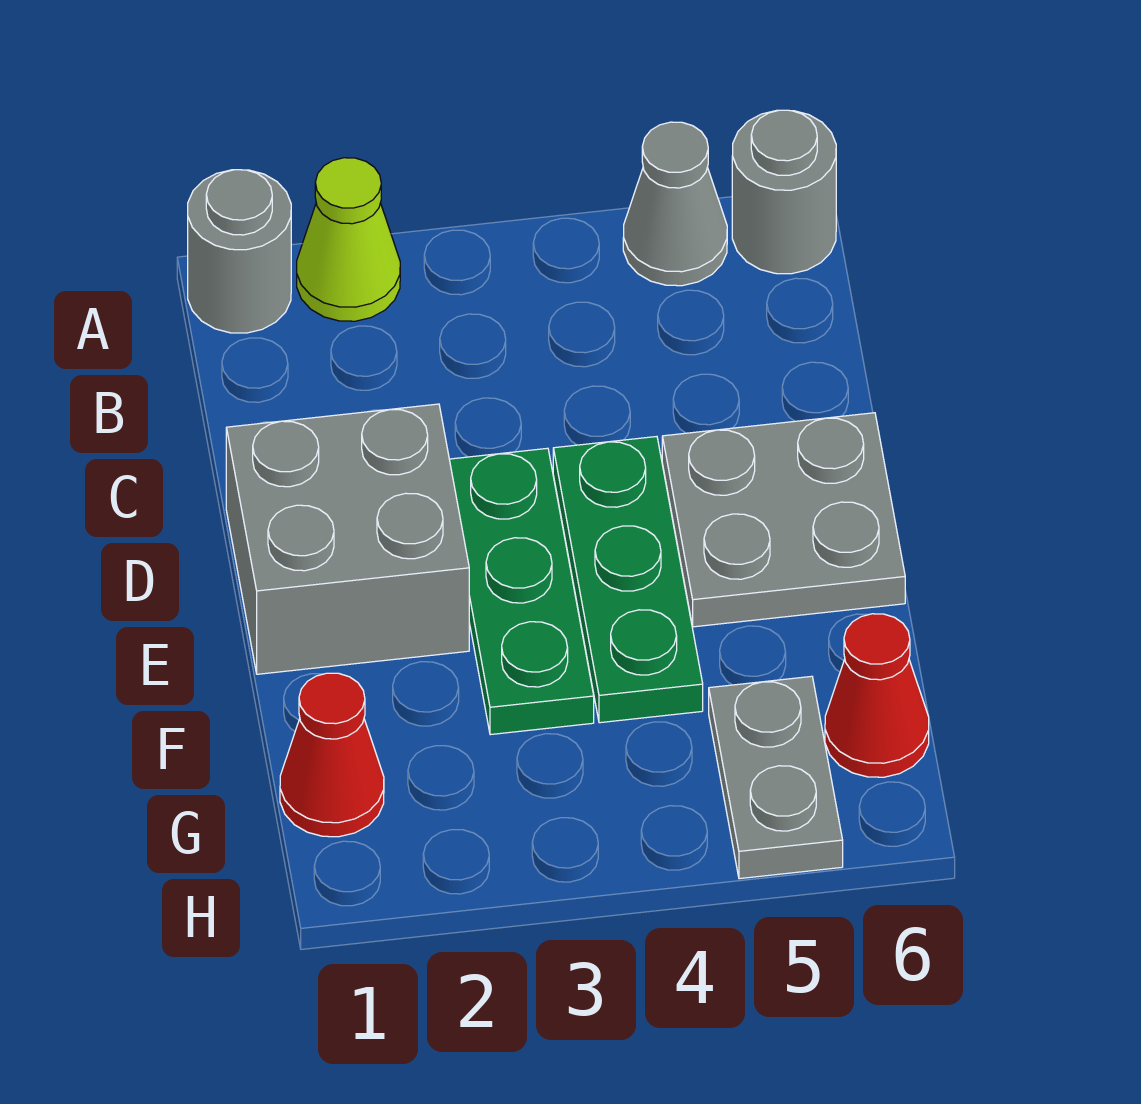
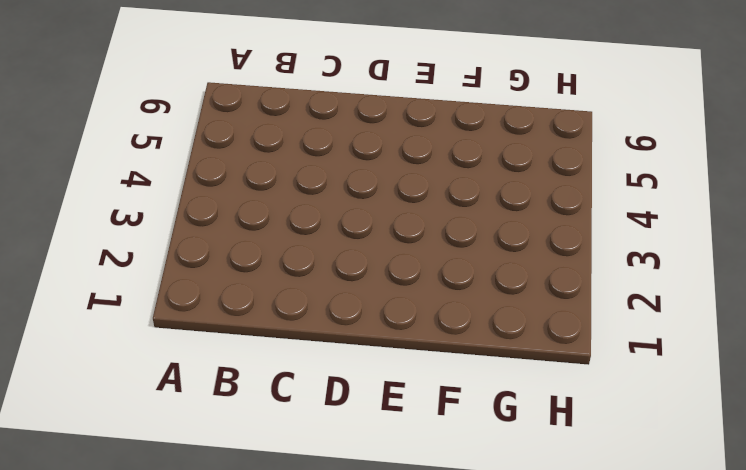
none -> grey round brick A1 level 1
none -> lime cone A2 level 1

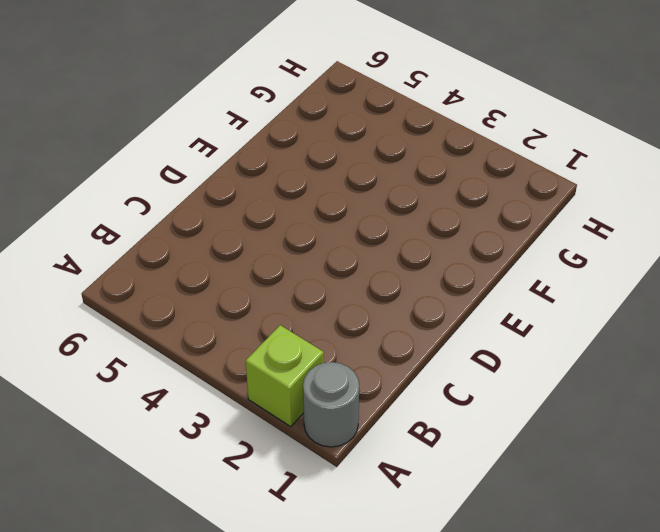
lime brick A2 level 1 -> lime cone A2 level 1
none -> grey cone A5 level 1
none -> grey round brick A6 level 1

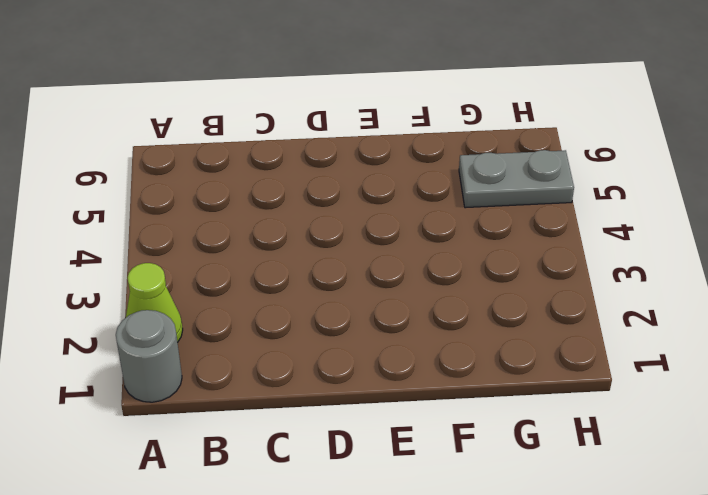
none -> grey cone A5 level 1
none -> grey round brick A6 level 1

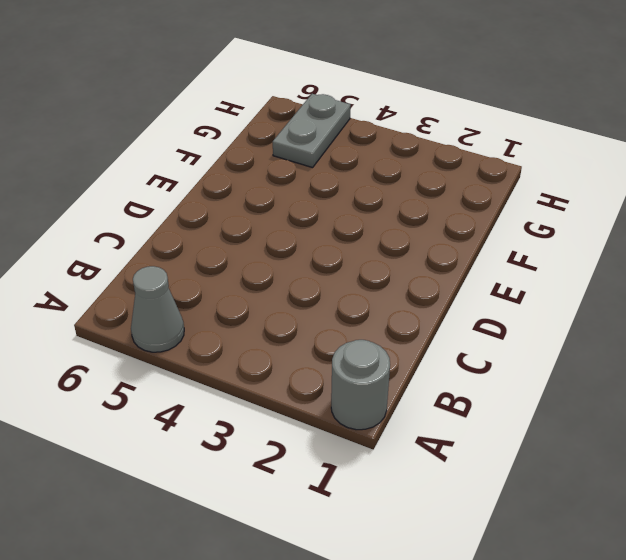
none -> lime cone A2 level 1
none -> grey round brick A6 level 1

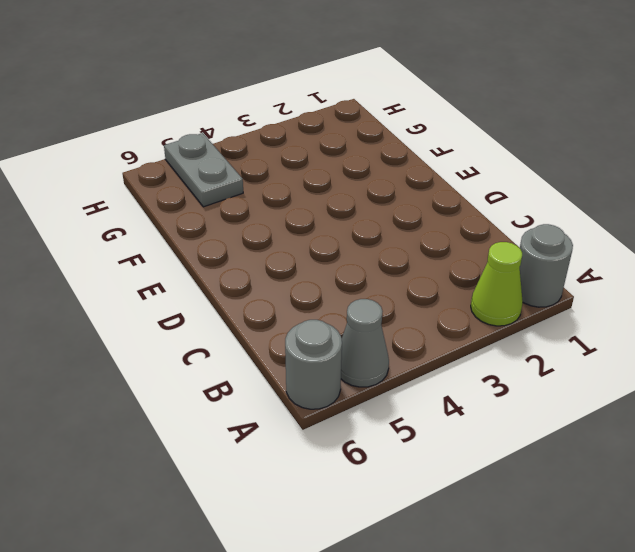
none -> grey brick D1:E2 level 1
none -> green plate D3:F3 level 1

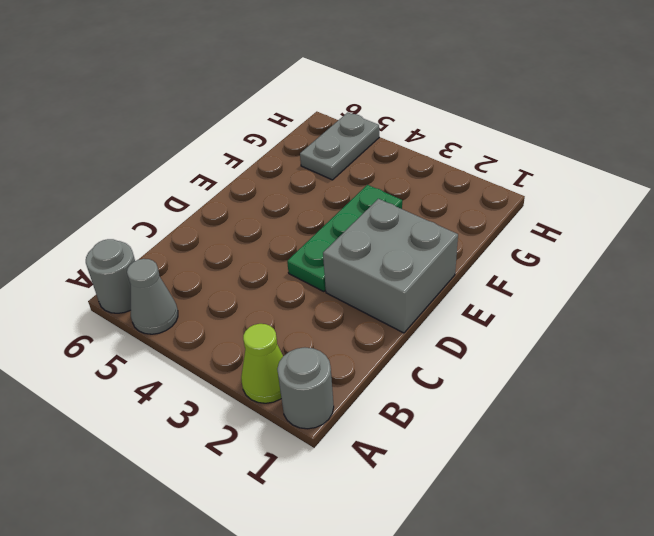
none -> green plate D4:F4 level 1
none -> grey plate D5:E6 level 1

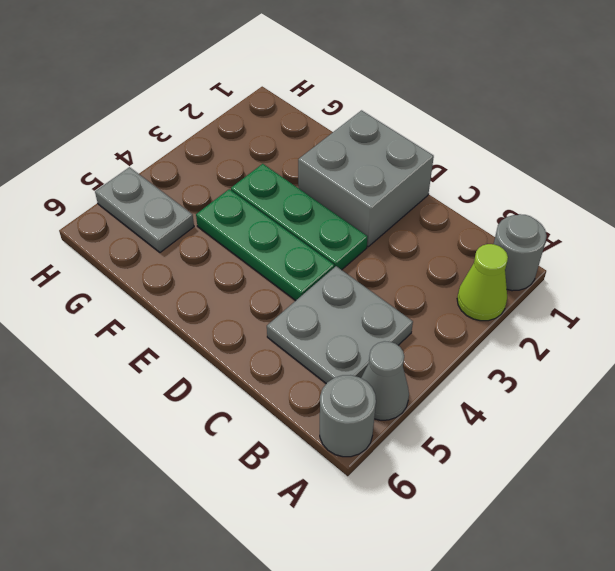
grey plate B4:C5 level 1 -> grey plate D5:E6 level 1
none -> red cone G1 level 1
none -> red cone G6 level 1

